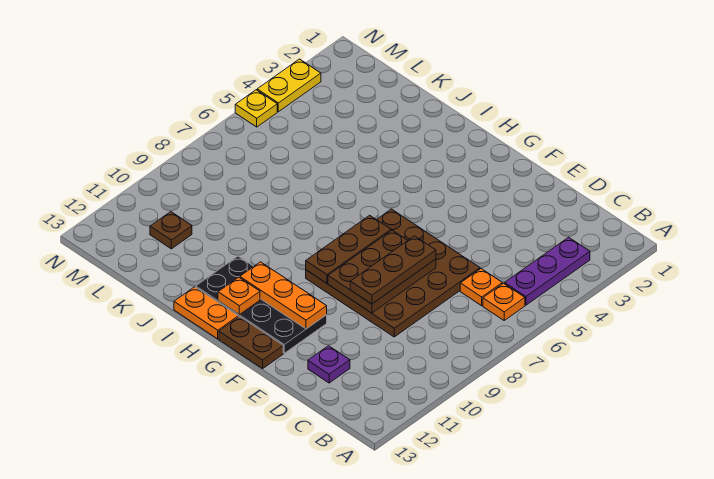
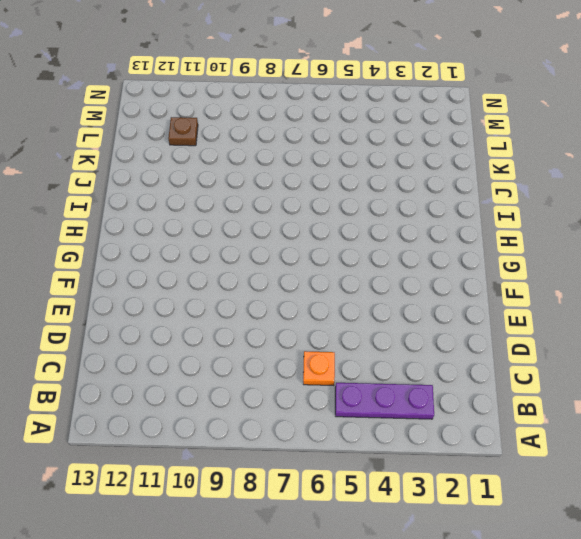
none -> orange plate B6 level 1
none -> brown plate D6:G9 level 1
none -> purple plate D12 level 1

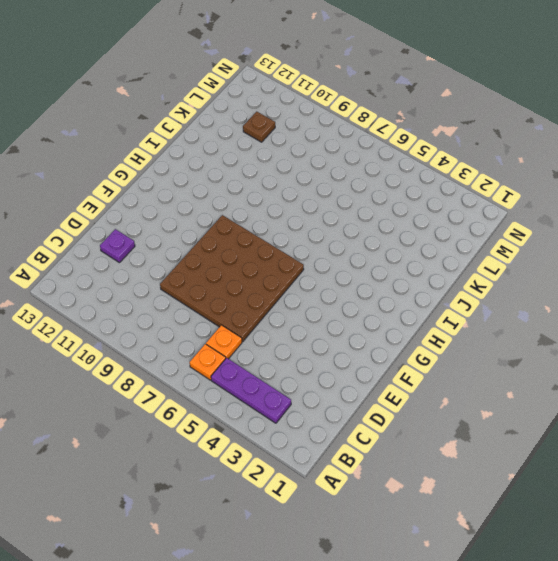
none -> black plate F11:I12 level 1
none -> brown plate F13:G13 level 1
none -> orange plate H13:I13 level 1

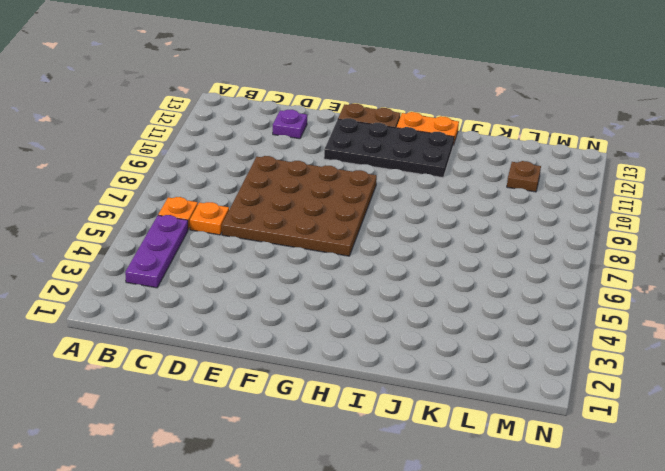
none -> yellow plate N3:N4 level 1
none -> yellow plate N5 level 1
none -> brown plate E7:F9 level 2

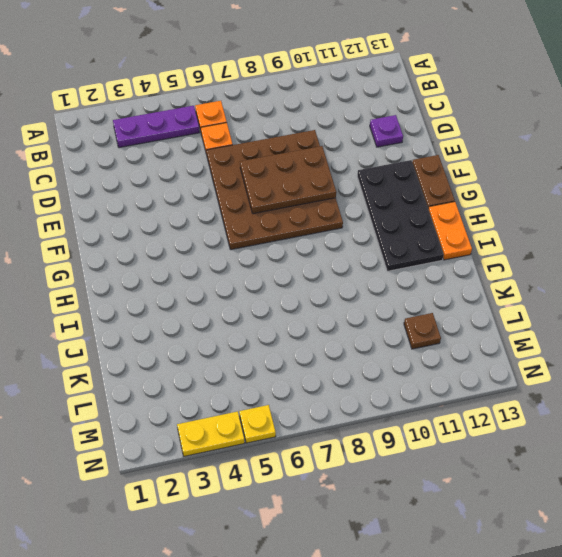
none -> orange plate F11:H11 level 2
none -> brown plate G7:G9 level 2
none -> orange plate H12 level 2

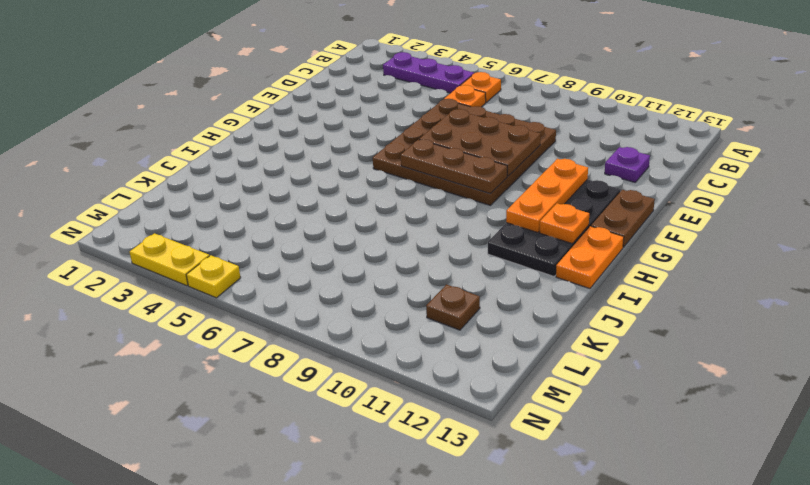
none -> brown plate E7:E9 level 3

